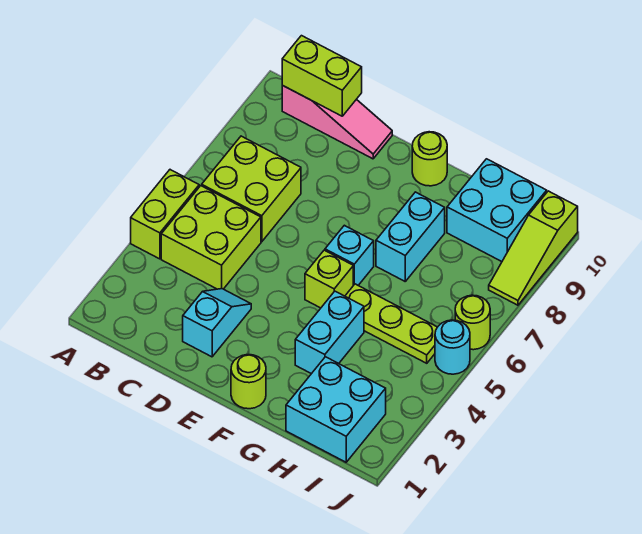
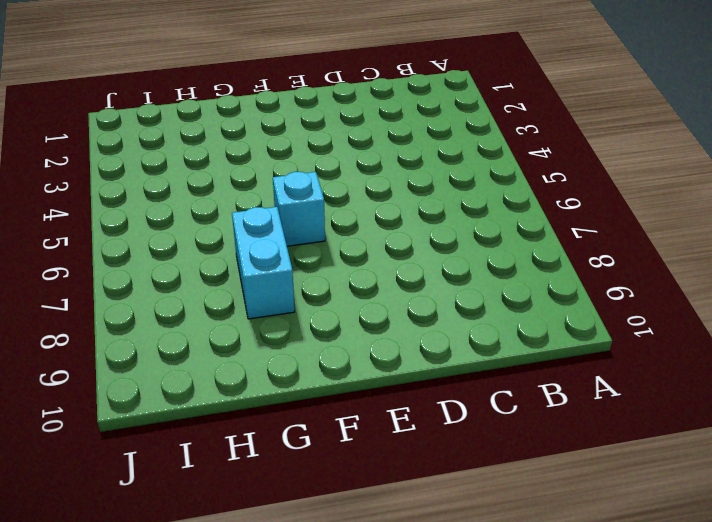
none -> lime brick A4:A5 level 1
none -> lime brick B4:C5 level 1
none -> lime brick B6:C7 level 1

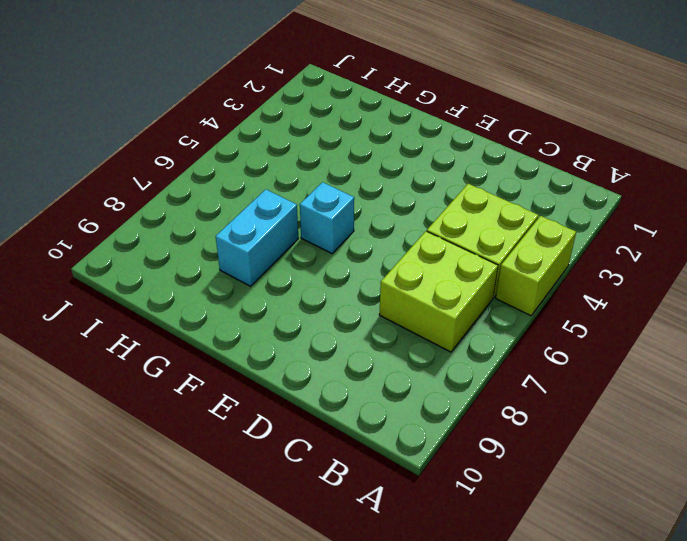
none -> pink slope B10:D10 level 1 top B
none -> cyan slope D2:D3 level 1 top 2
none -> lime round brick F1 level 1

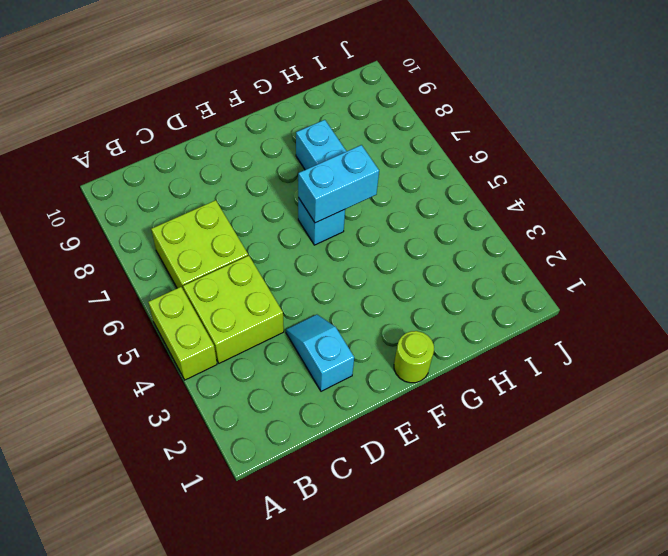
cyan brick F6:G6 level 2 -> cyan brick G3:G4 level 1
none -> pink slope B10:D10 level 1 top B
none -> lime brick F5 level 1
none -> lime round brick F10 level 1

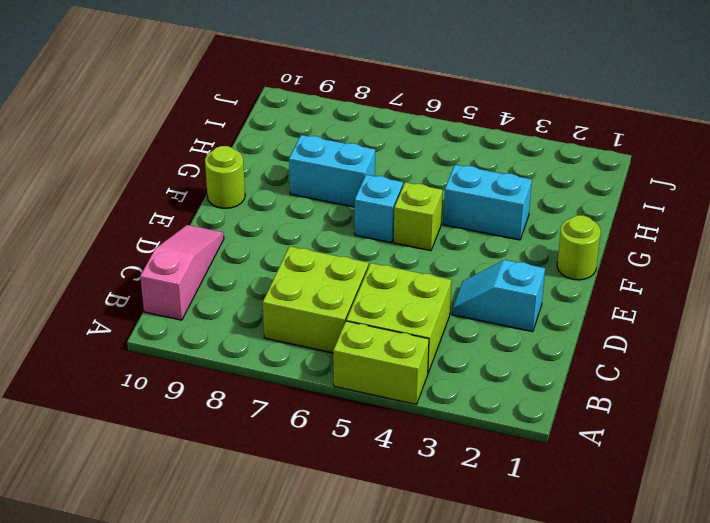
none -> lime plate G5:I5 level 1
none -> cyan brick H1:I2 level 1
none -> cyan brick H9:I10 level 1

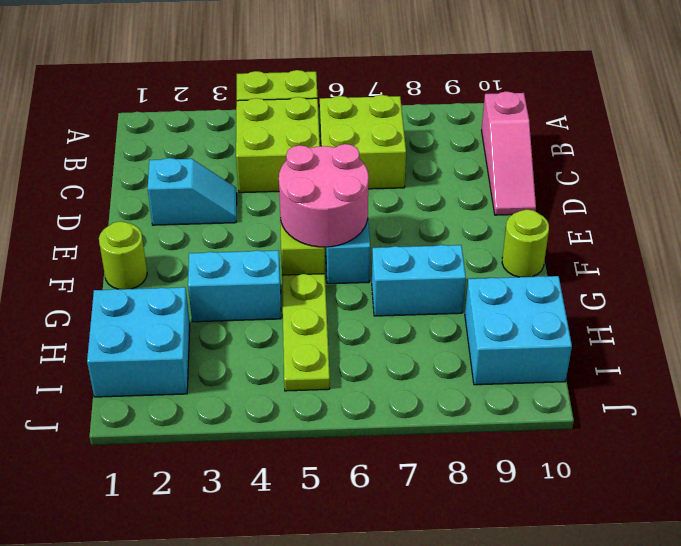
pink round brick E5:F6 level 2 -> none
none -> cyan round brick J5 level 1
none -> lime round brick J6 level 1
none -> lime slope J8:J10 level 1 top 10

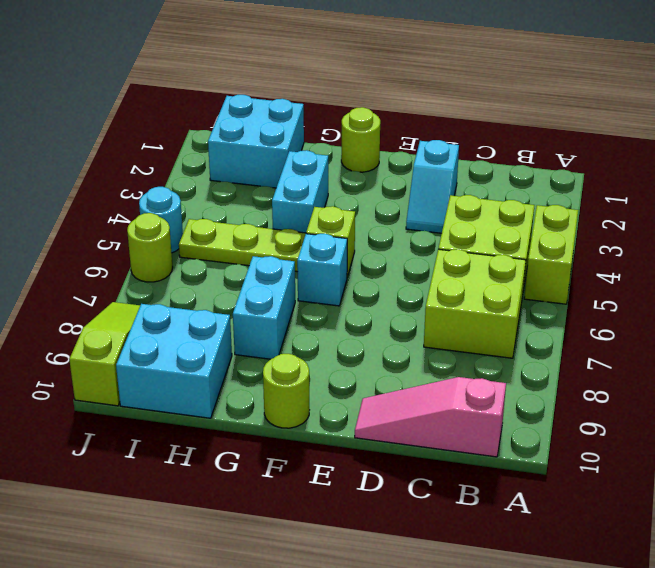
none -> lime brick B10:C10 level 2

